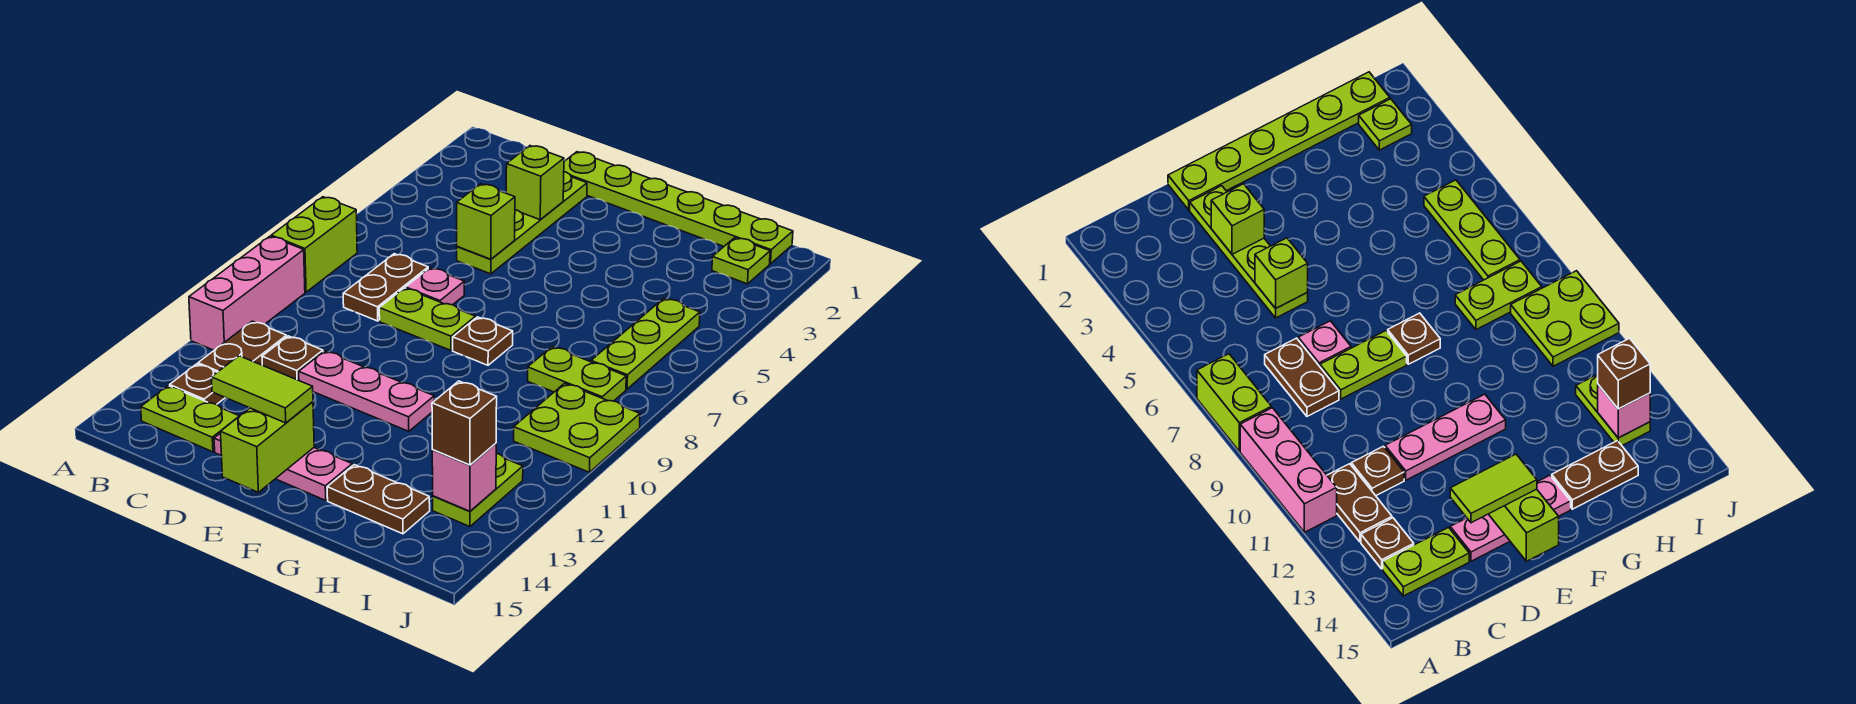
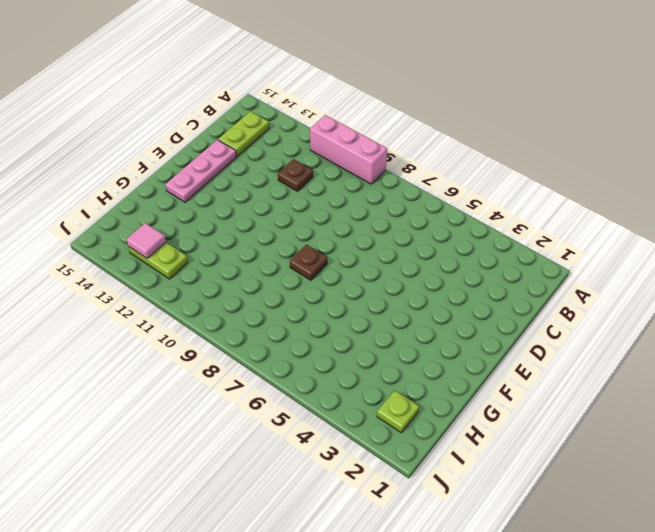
pink tile I13 level 2 -> pink brick I13 level 2
none -> lime brick A7:A8 level 1
none -> brown plate B11:B12 level 1
none -> brown plate B13 level 1

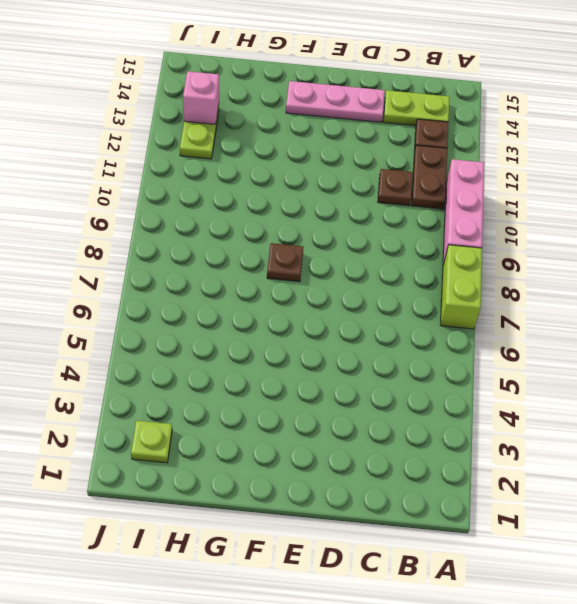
none -> brown plate C7:C8 level 1
none -> lime plate D1:I1 level 1
none -> lime plate D2:D5 level 1

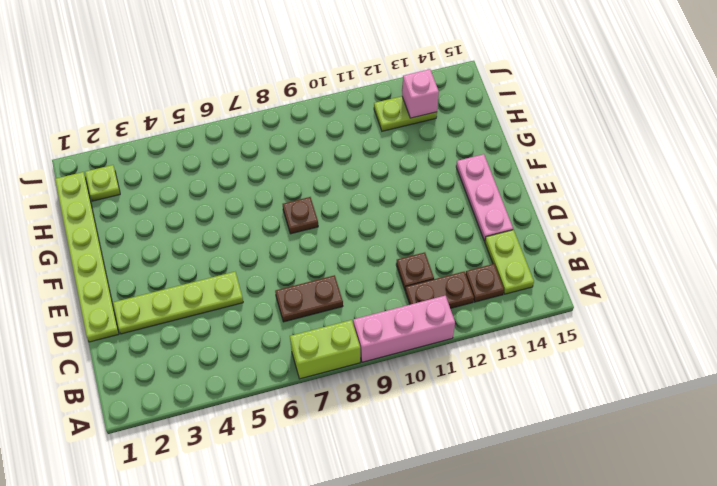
none -> pink plate D7 level 1
none -> lime plate D8:E8 level 1
none -> pink plate D11:F11 level 1

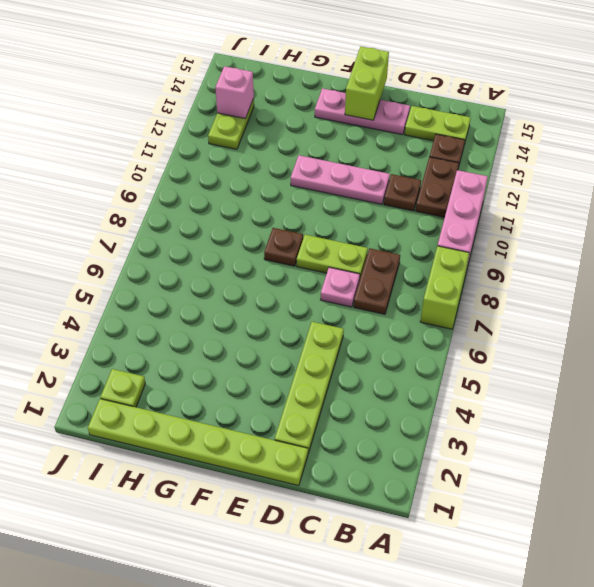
none -> brown plate G14:H14 level 1
none -> lime plate H8:I8 level 1
none -> lime plate I5:I7 level 1

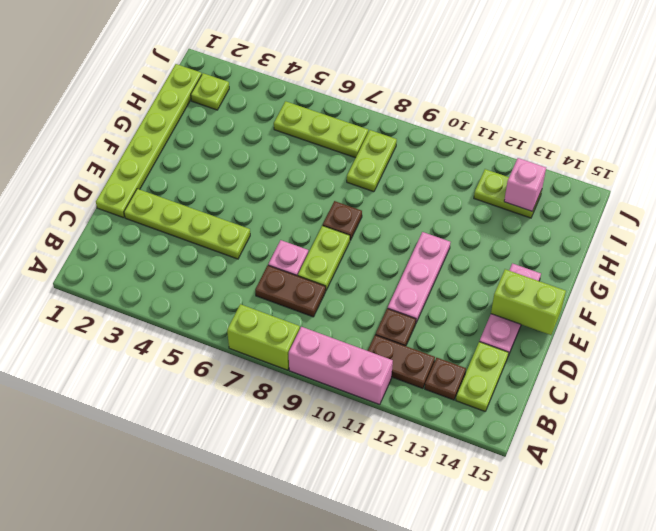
none -> brown plate G14:H14 level 1
none -> lime plate I9:J10 level 1
none -> lime brick D3 level 2

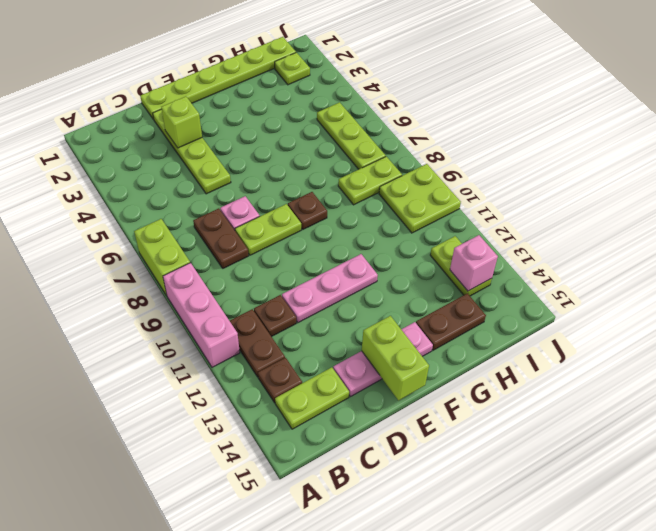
none -> lime brick D5 level 2
none -> lime tile D14:E14 level 3
none -> brown brick I13 level 3

